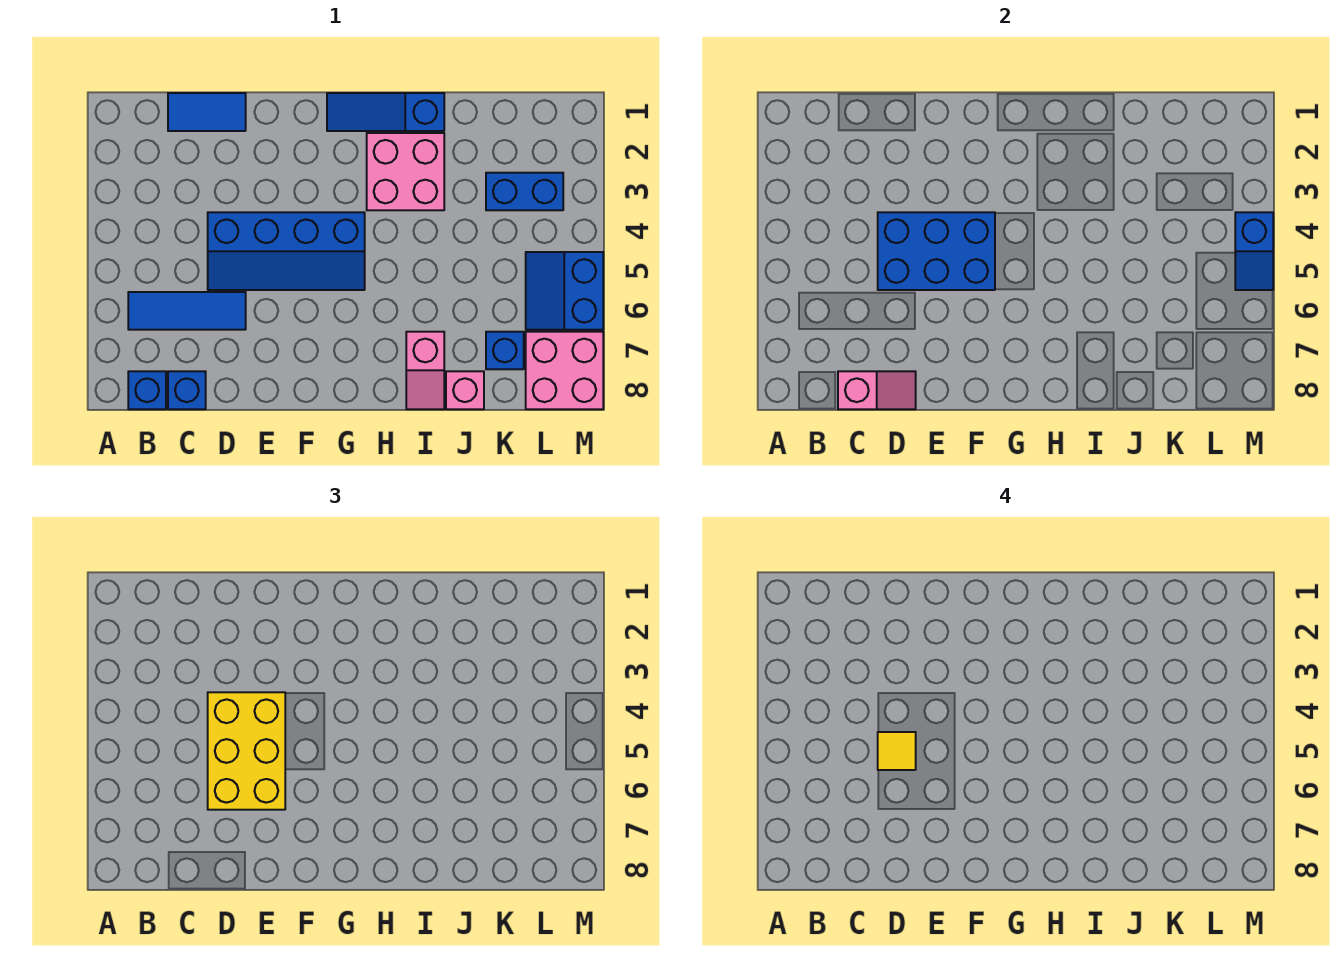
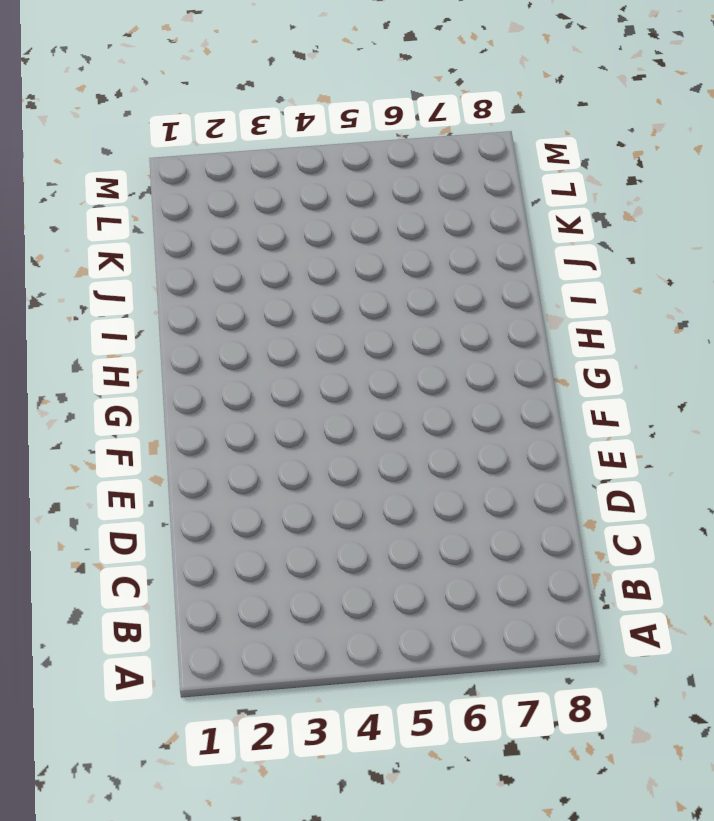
none -> blue tile B6:D6 level 1
none -> blue brick B8 level 1
none -> blue tile C1:D1 level 1

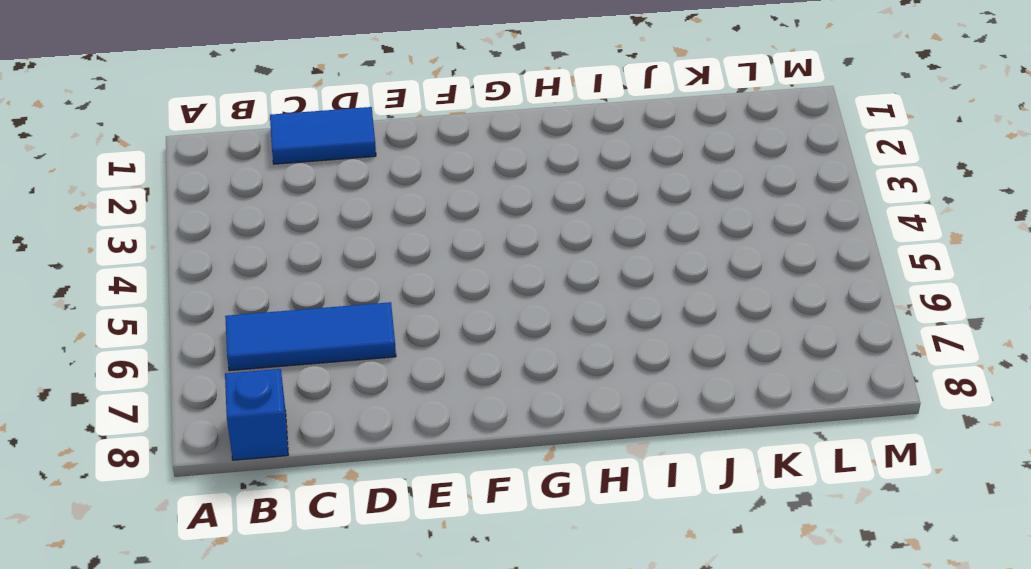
none -> blue brick C8 level 1
none -> blue slope D4:G5 level 1 top 4
none -> blue slope G1:I1 level 1 top I

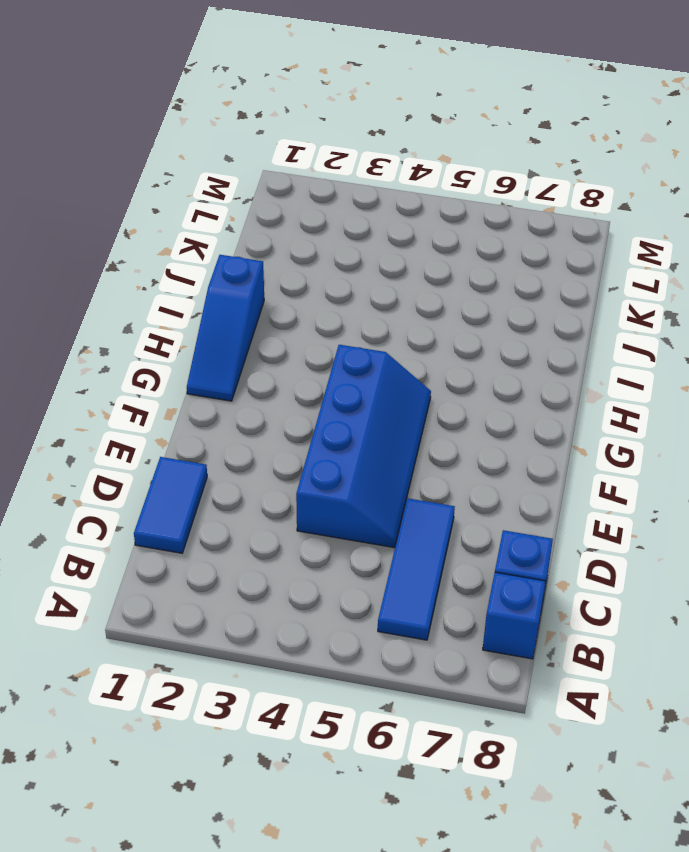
none -> pink brick H2:I3 level 1
none -> pink slope I7:I8 level 1 top 7
none -> pink brick J8 level 1

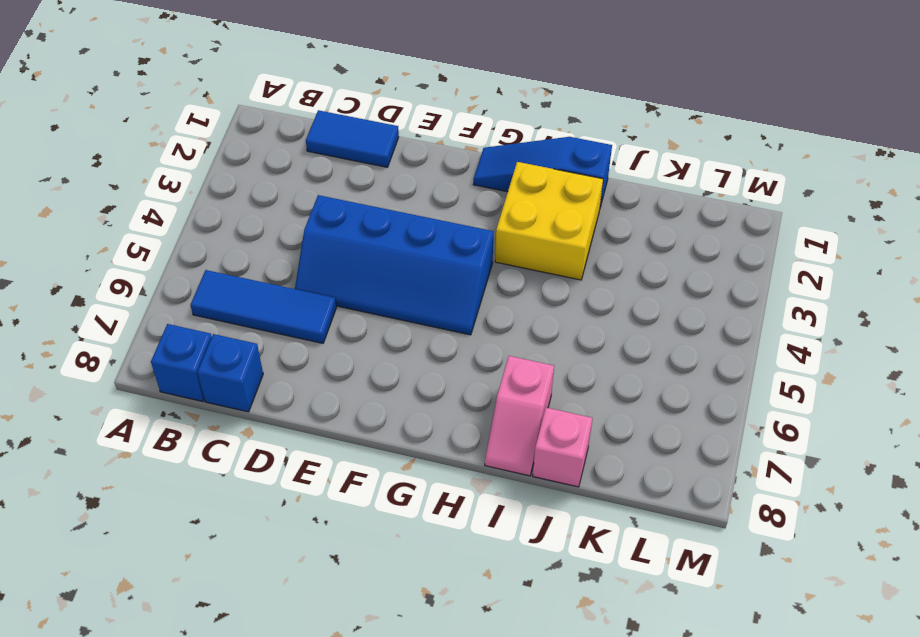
yellow brick H2:I3 level 1 -> pink brick H2:I3 level 1
none -> blue brick K3:L3 level 1
none -> blue brick K7 level 1
none -> blue slope L5:M6 level 1 top M

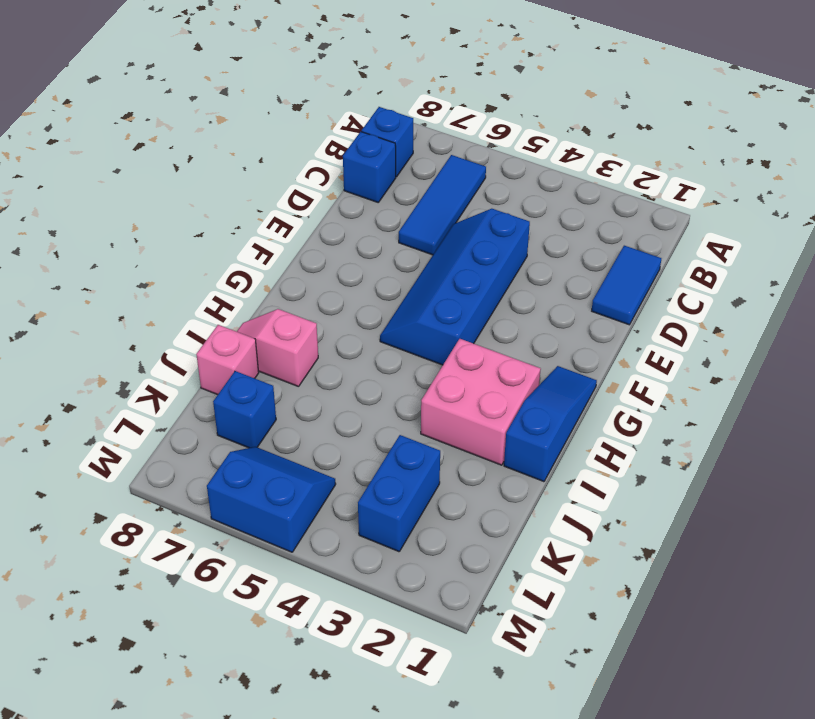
none -> pink brick L7:M8 level 1
none -> pink slope C8:D8 level 2 top C
none -> blue brick D4:F5 level 2

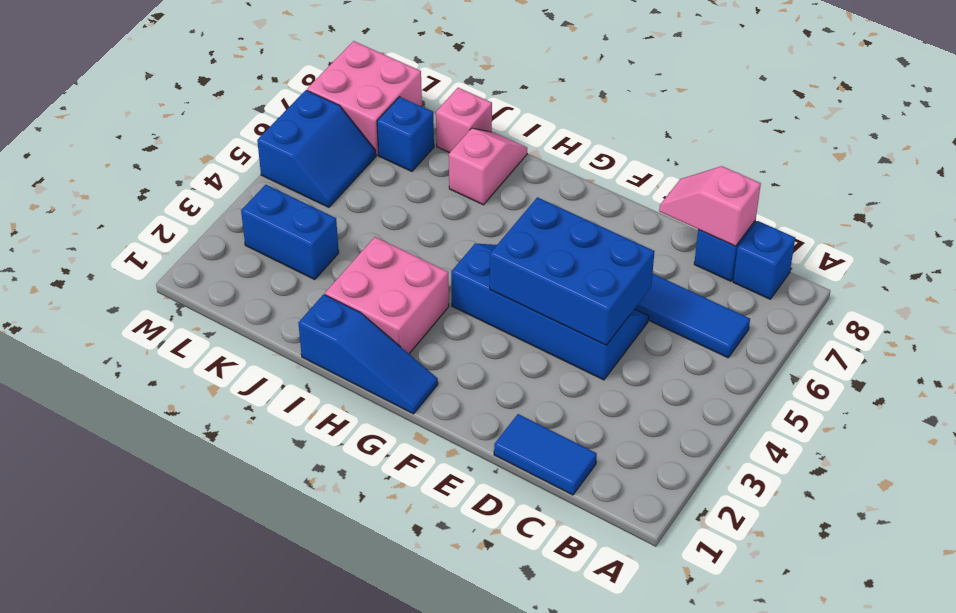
none -> blue slope M4:M5 level 2 top 4
none -> yellow brick D4:E6 level 3
none -> yellow tile D5 level 4

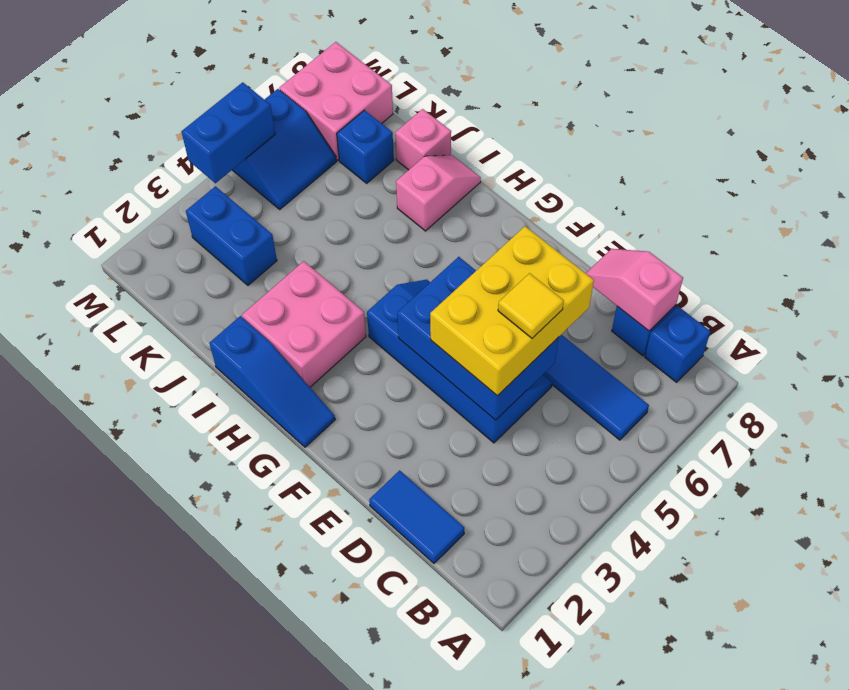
blue brick M4:M5 level 2 -> blue slope M4:M5 level 2 top 4

